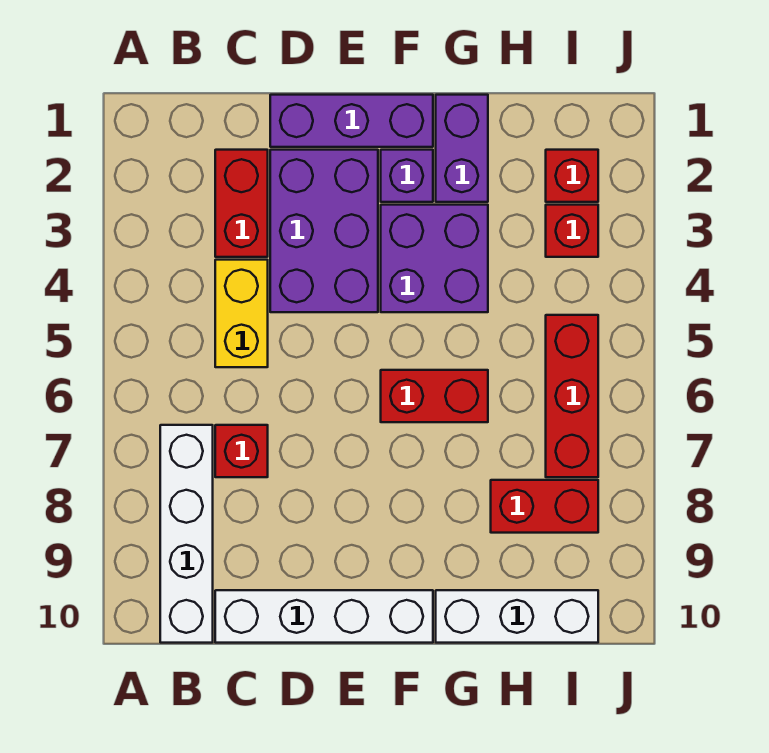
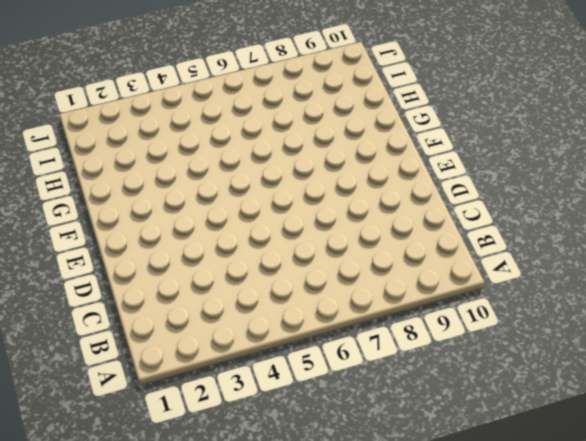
none -> white brick B7:B10 level 1
none -> red brick C2:C3 level 1
none -> yellow brick C4:C5 level 1

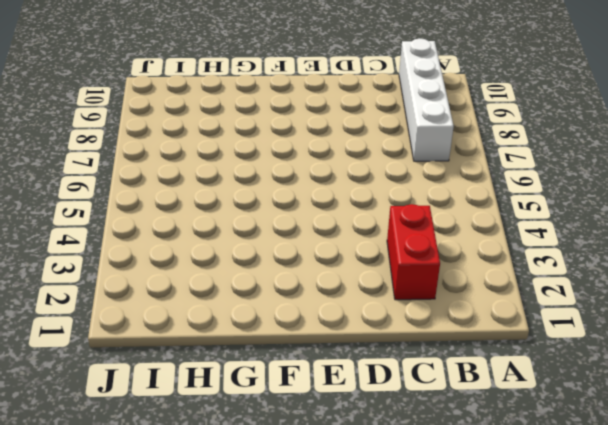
none -> yellow brick C4:C5 level 1
none -> red brick C7 level 1
none -> white brick C10:F10 level 1

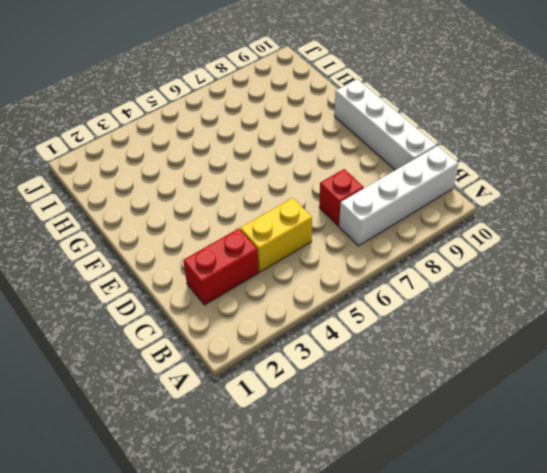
none -> purple brick D1:F1 level 1
none -> purple brick D2:E4 level 1
none -> purple brick F2 level 1

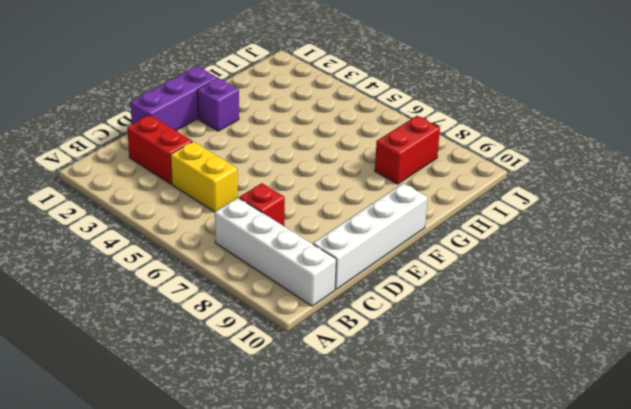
none -> purple brick D2:E4 level 1
none -> purple brick F3:G4 level 1
none -> red brick F6:G6 level 1

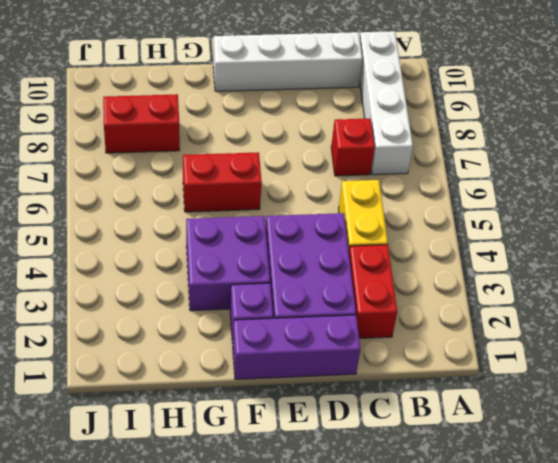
none -> purple brick G1:G2 level 1
none -> white brick G10:I10 level 1
none -> red brick I2 level 1

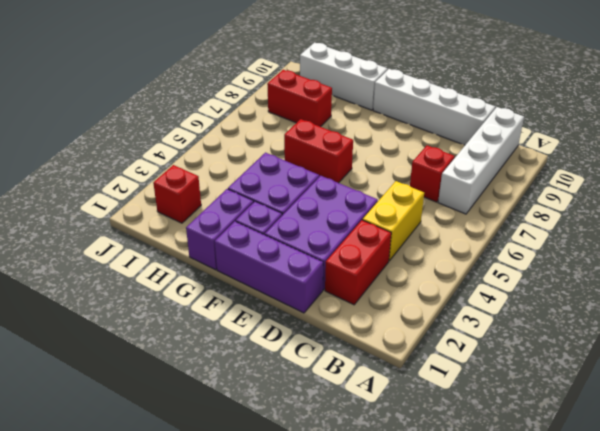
none -> red brick I3 level 1
none -> red brick I5:I7 level 1

